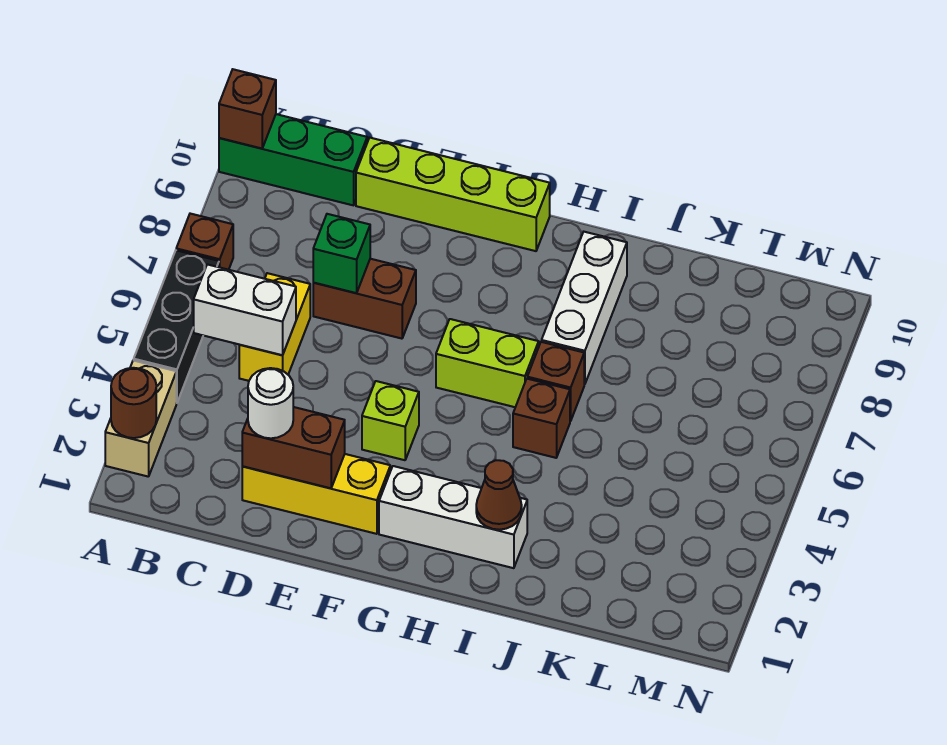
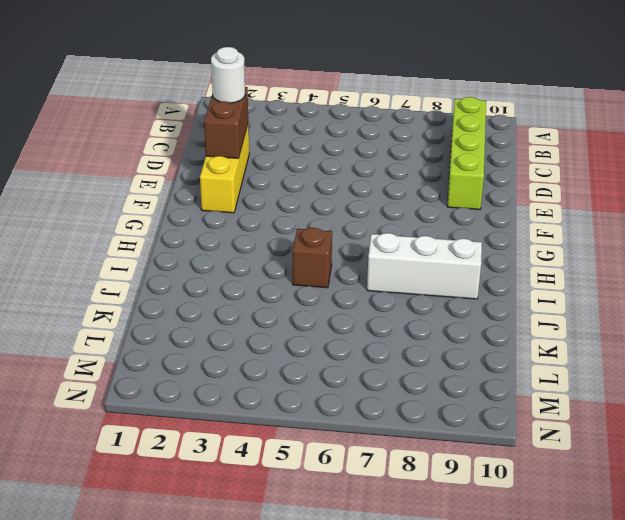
lime brick B9:E9 level 1 -> lime brick D10:G10 level 1
none -> tan brick A2:A3 level 1
none -> black brick A4:A6 level 1
none -> brown brick A7 level 1

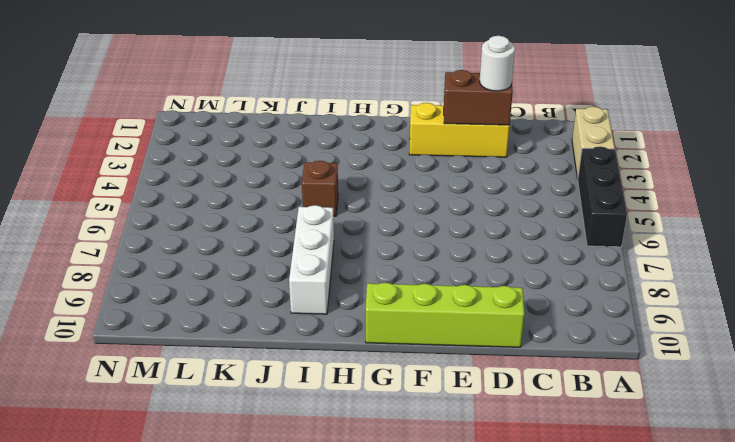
none -> brown brick A7 level 1
none -> green brick A10:C10 level 1
none -> yellow brick C5:C6 level 1

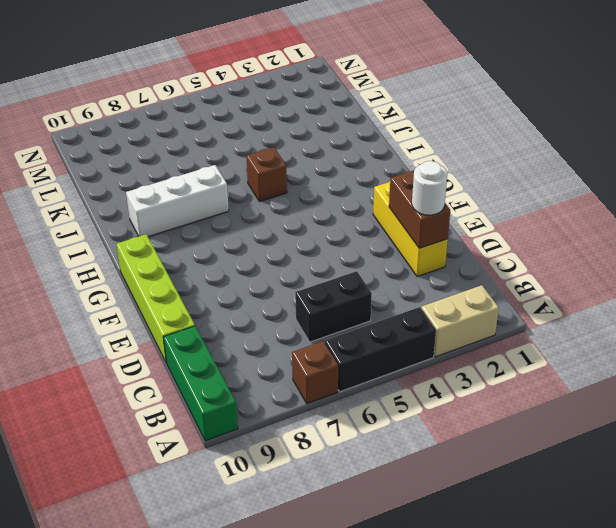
black brick C5:C6 level 1 -> yellow brick C5:C6 level 1
none -> brown brick D7:E7 level 1
none -> lime brick F4 level 1
none -> white brick G2:I2 level 1

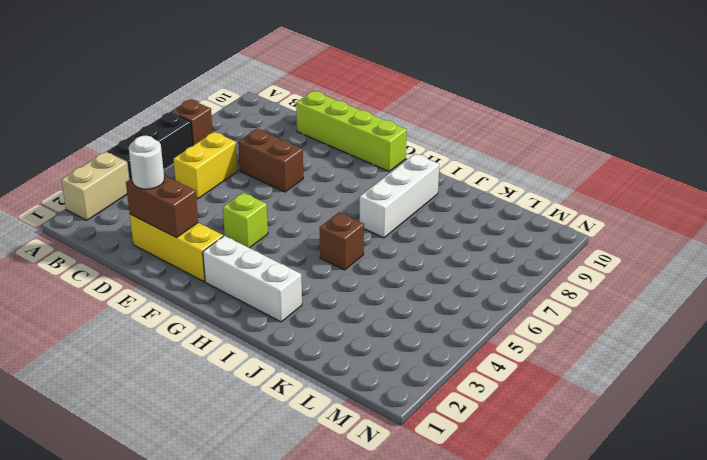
none -> green brick A10:C10 level 1
none -> lime brick G6:H6 level 1
none -> brown brick I6 level 1

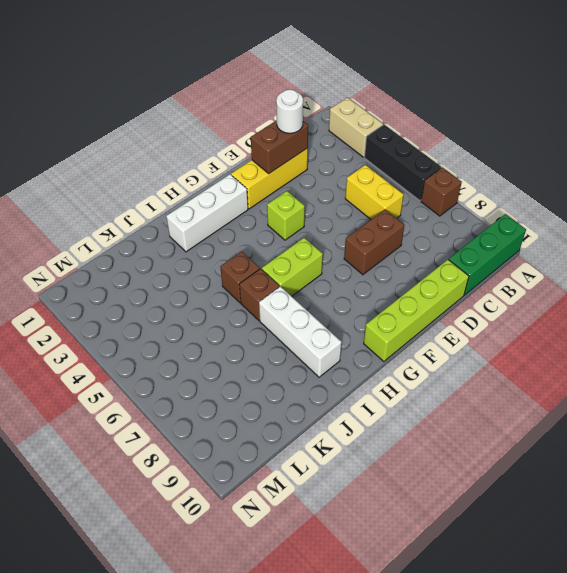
none -> brown round brick A2 level 2
none -> brown brick A10 level 2
none -> white brick B5:C5 level 2

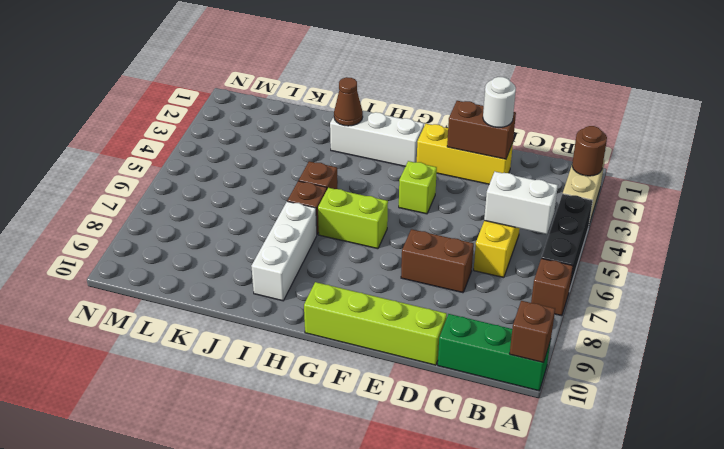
none -> green brick D7 level 2

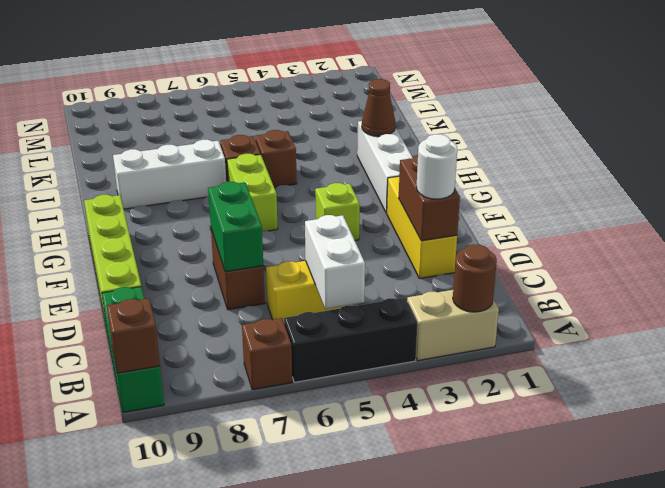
green brick D7:E7 level 2 -> green brick D7 level 2

